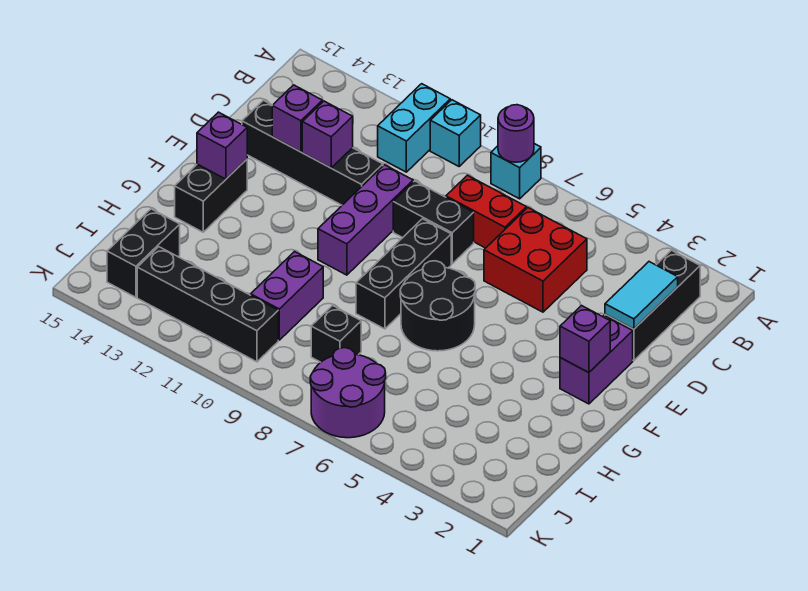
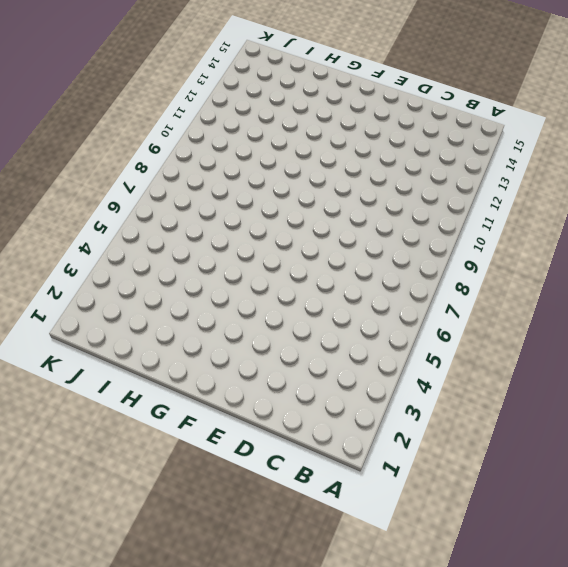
none -> cyan brick A8 level 1
none -> cyan brick A10 level 1
none -> cyan brick A11:B11 level 1

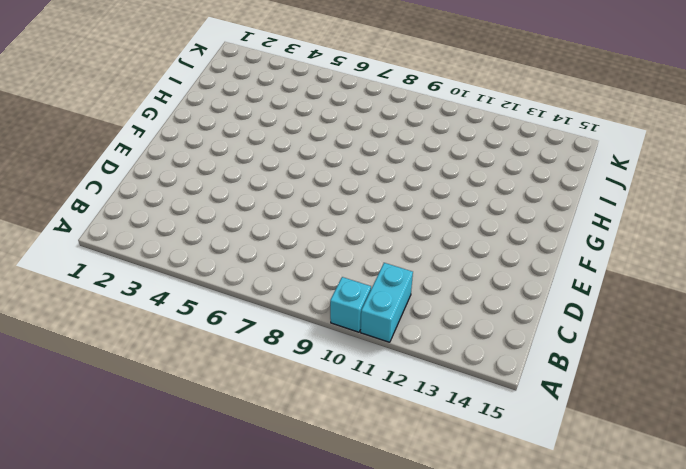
none -> cyan brick A8 level 1
none -> black brick B2:D2 level 1
none -> red brick C5:D6 level 1

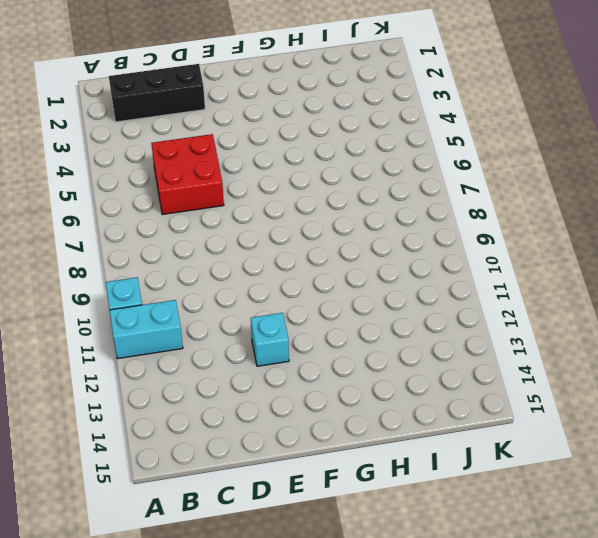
cyan brick E12 level 1 -> cyan brick A8 level 1
none -> red brick C7:C8 level 1
none -> black brick D8:D9 level 1
none -> purple brick D10:F10 level 1

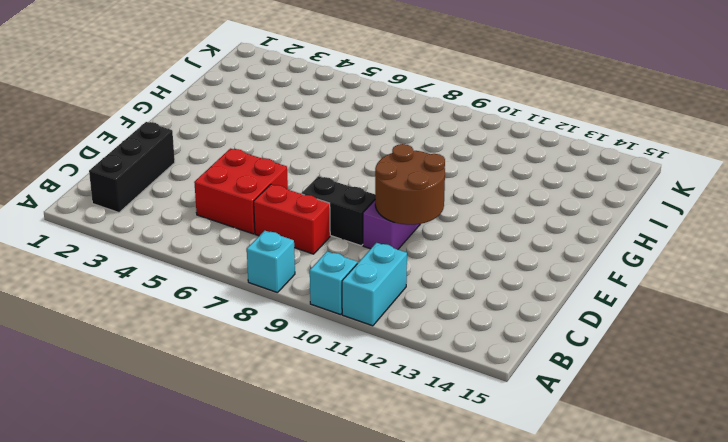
brown round brick D10:E11 level 2 -> none
none -> black brick D11:D14 level 1
none -> purple brick E2:F2 level 1
none -> black brick E8:G8 level 1

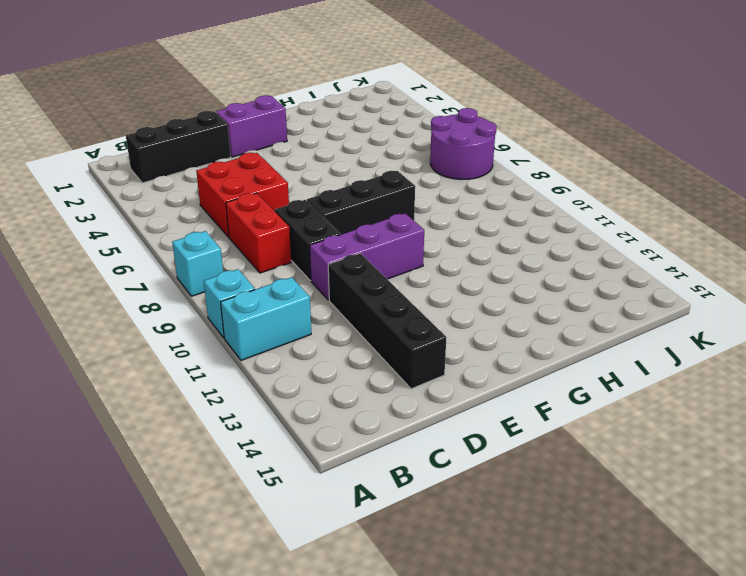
none -> black round brick F6:G7 level 1
none -> black brick F14:G14 level 1
none -> purple brick H10:I10 level 1

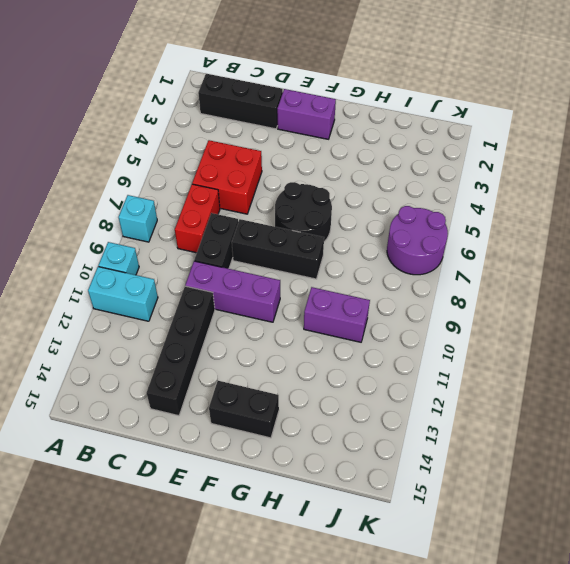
none -> black brick I8 level 1
none -> black brick I14:J14 level 1
none -> black brick J10:J13 level 1

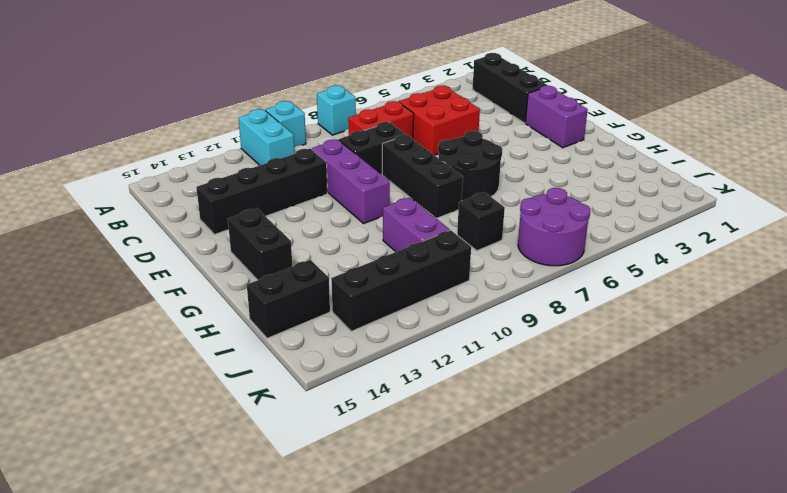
black brick I14:I15 level 1 -> black brick I14:J14 level 1
none -> purple round brick A8 level 2
none -> cyan tile C2:D2 level 2
none -> purple brick D12 level 2

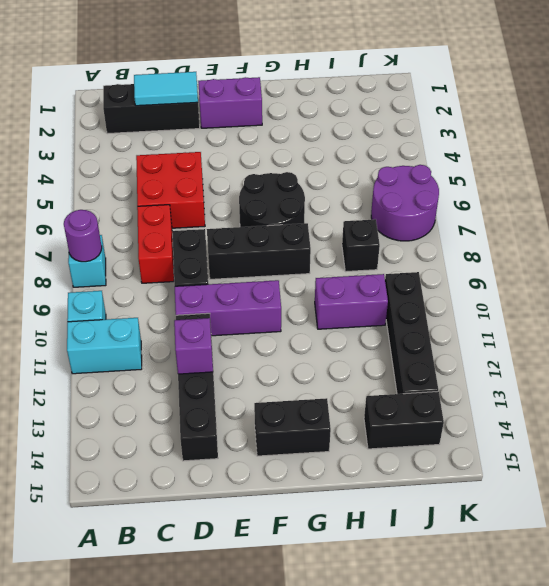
none -> purple brick D13 level 2
none -> purple brick F2 level 2
none -> purple brick F14 level 2

